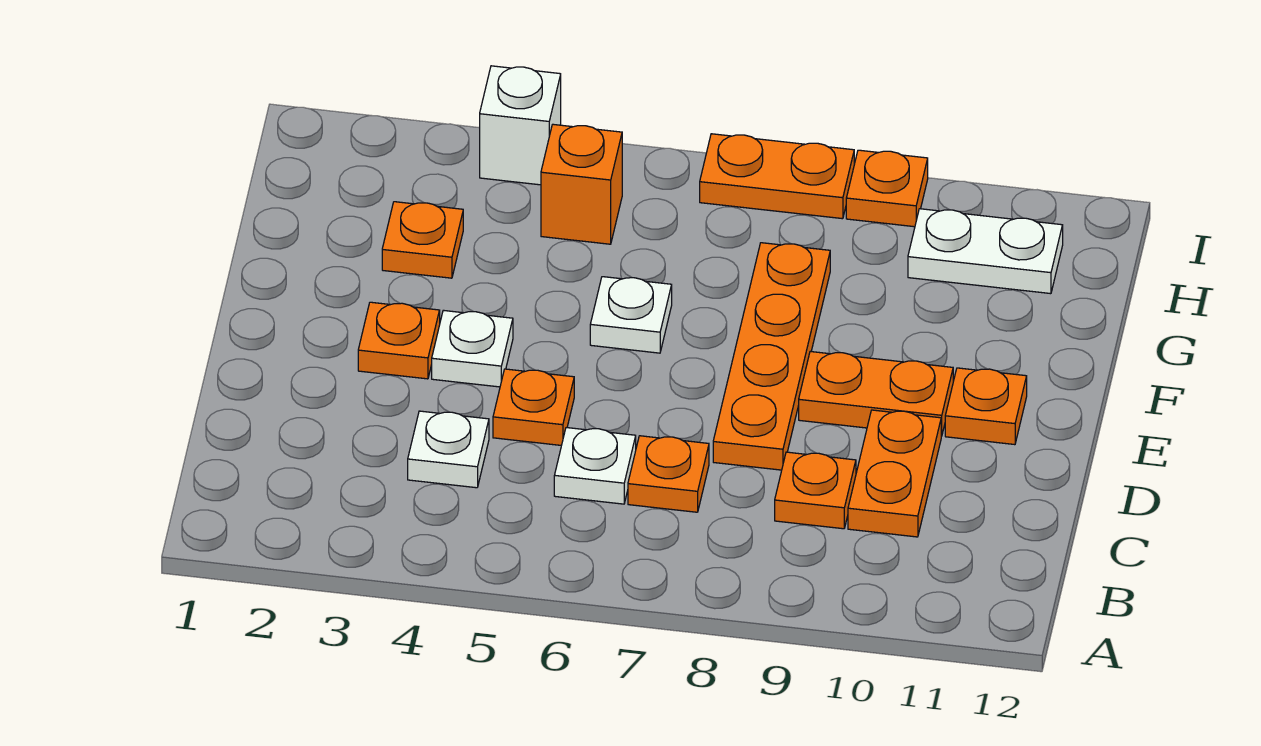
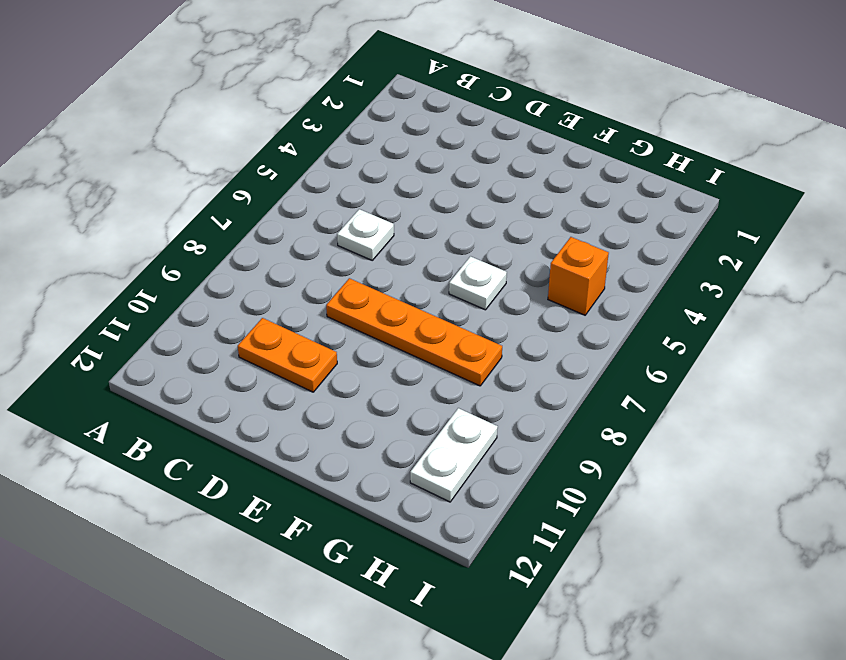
none -> white plate C4 level 1
none -> orange plate C7 level 1
none -> orange plate C9 level 1

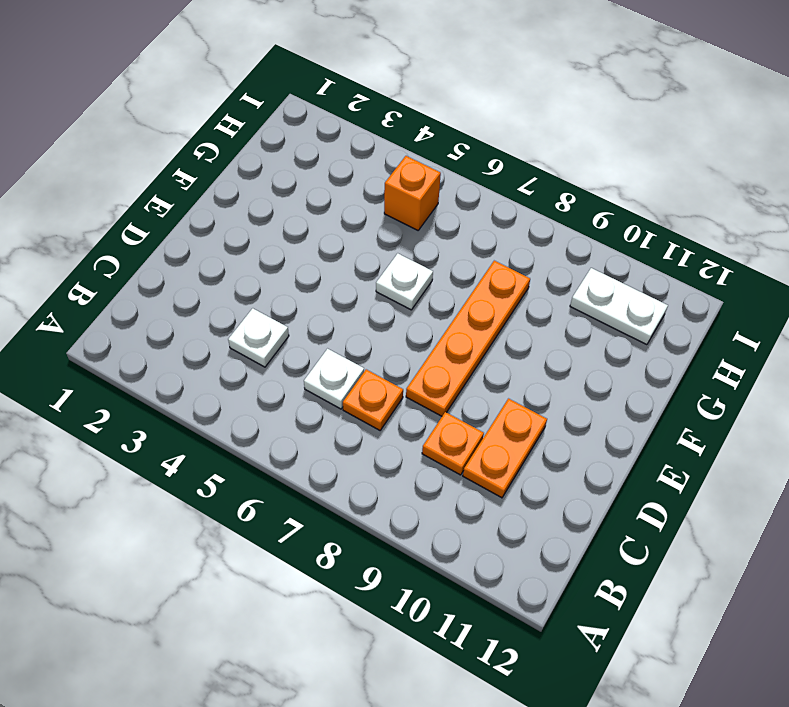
none -> orange plate D5 level 1
none -> orange plate E3 level 1
none -> white plate E4 level 1

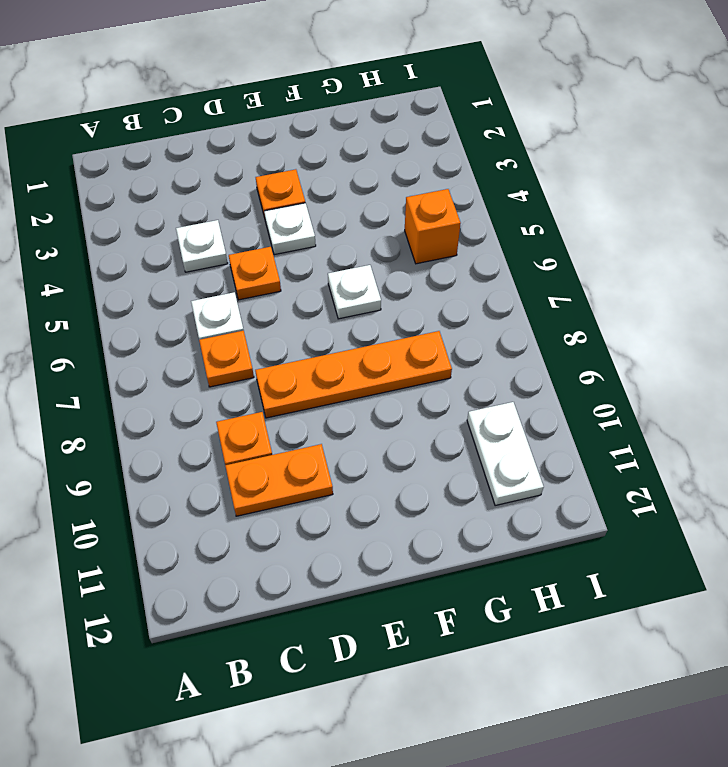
none -> orange plate E9:E10 level 1
none -> orange plate E11 level 1
none -> orange plate G3 level 1

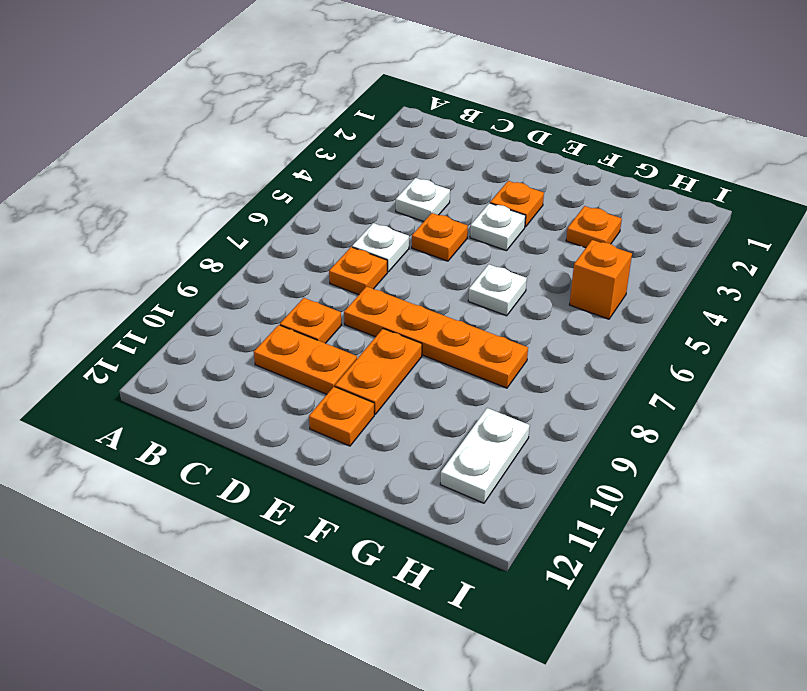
none -> white brick I4 level 1
none -> orange plate I7:I8 level 1
none -> orange plate I9 level 1

